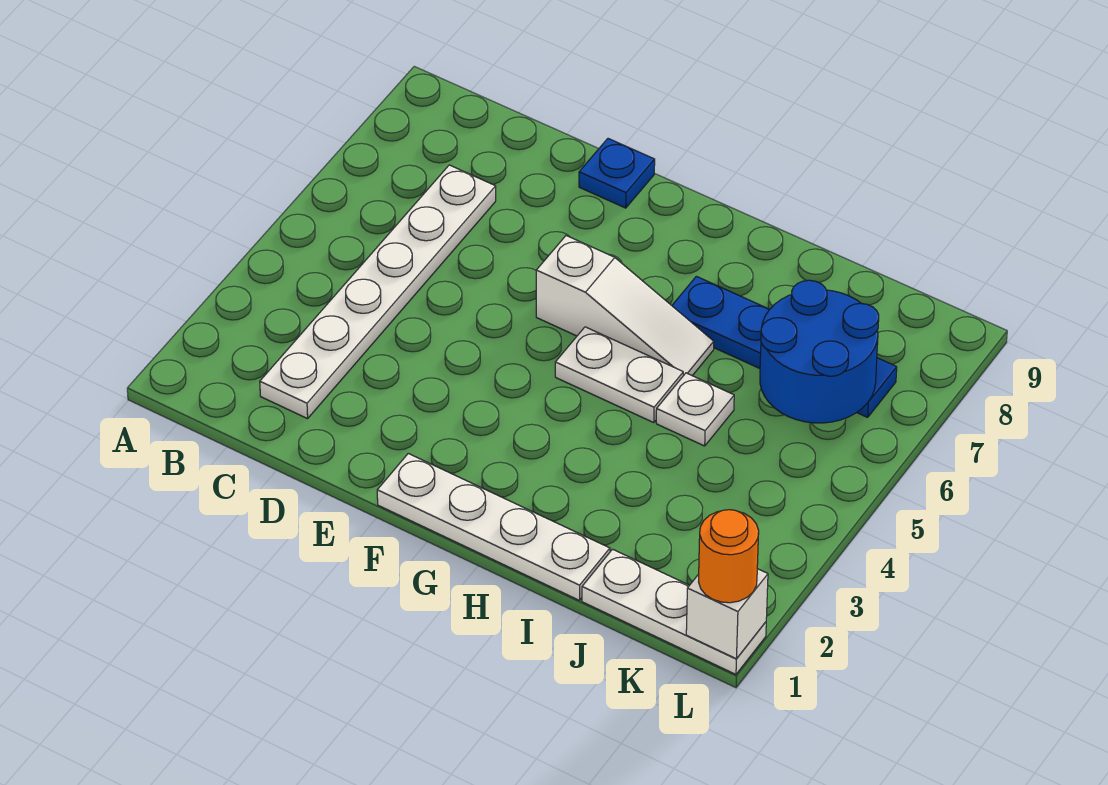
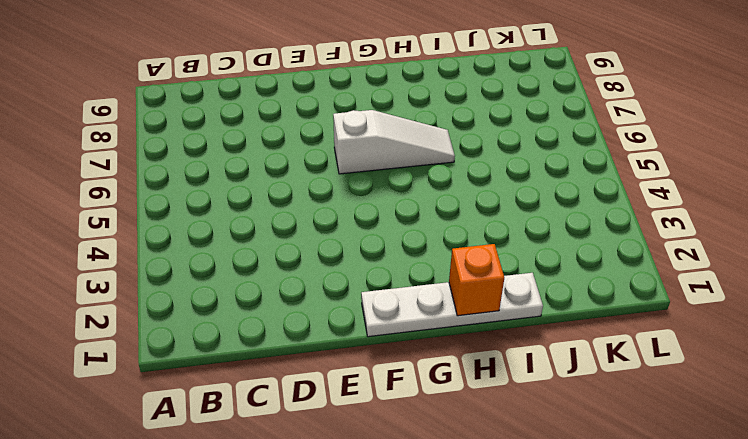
orange brick H1 level 2 -> none
none -> white plate C2:C7 level 1
none -> blue plate E9 level 1

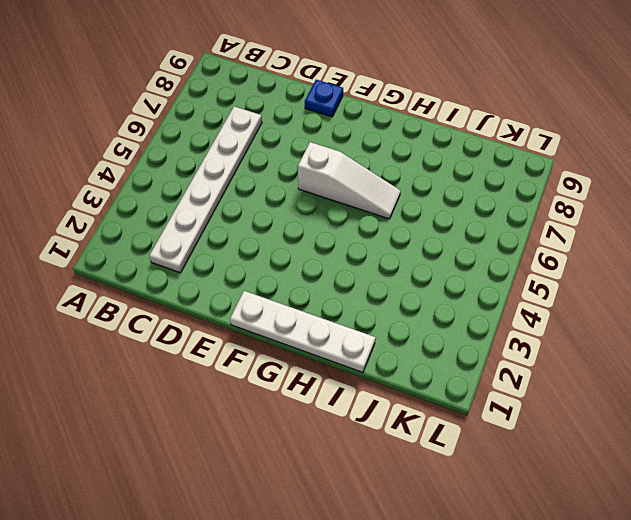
none -> white plate G5:H5 level 1
none -> blue plate H7:K7 level 1

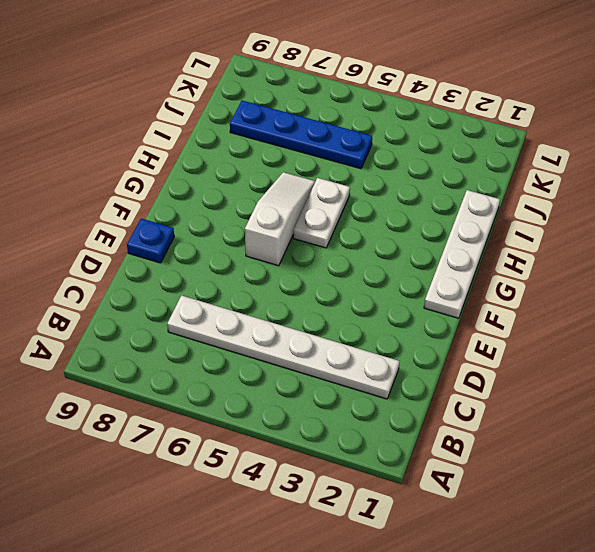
blue plate J5:J8 level 1 -> blue plate H7:K7 level 1
none -> white plate I5 level 1
none -> white plate J1:L1 level 1

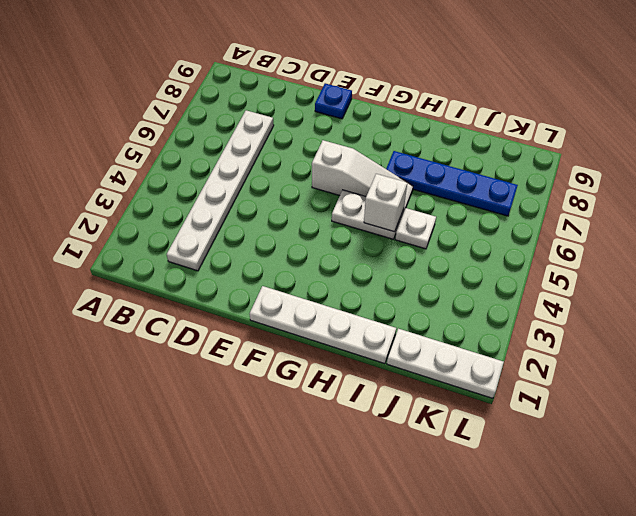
white brick H5 level 2 -> white brick L1 level 2
none -> blue round brick J6:K7 level 2
none -> orange round brick L1 level 3

